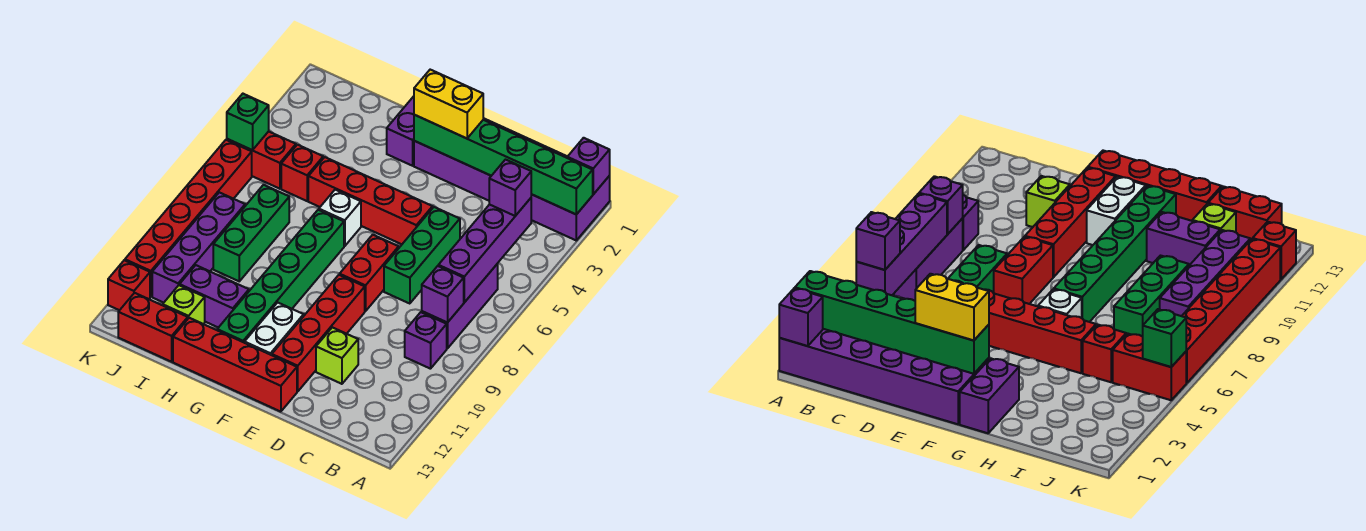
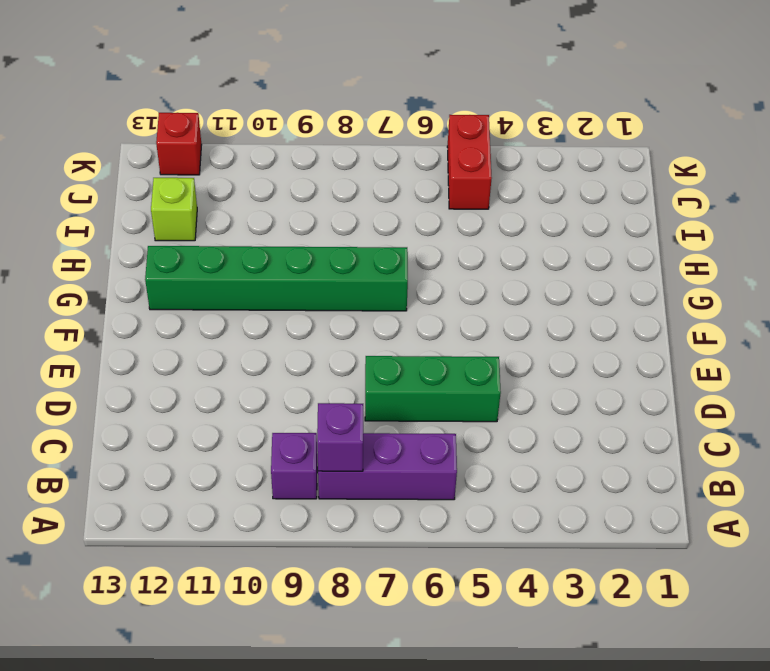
none -> purple brick A1:F2 level 1
none -> lime brick D11 level 1
none -> red brick E5:H5 level 1

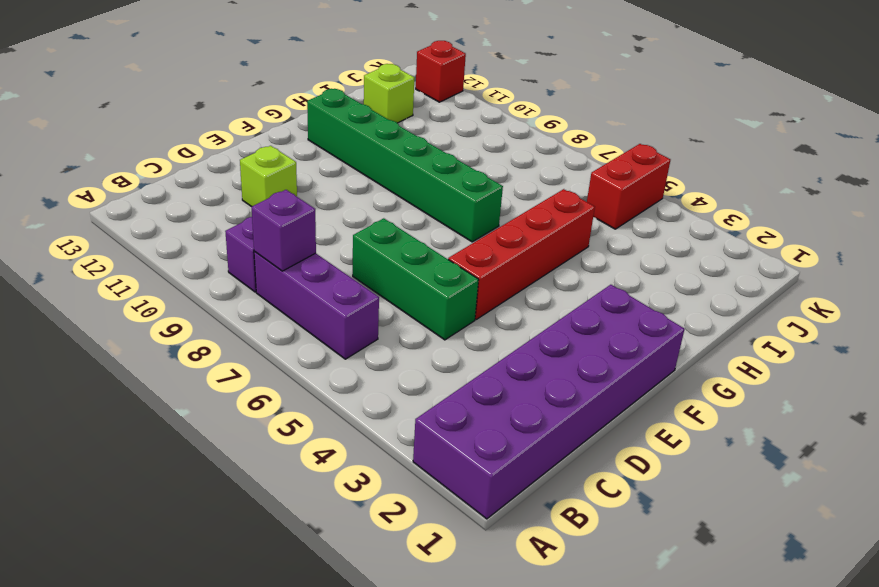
none -> red brick E7:E8 level 1
none -> red brick E9:E12 level 1
none -> red brick E13:H13 level 1

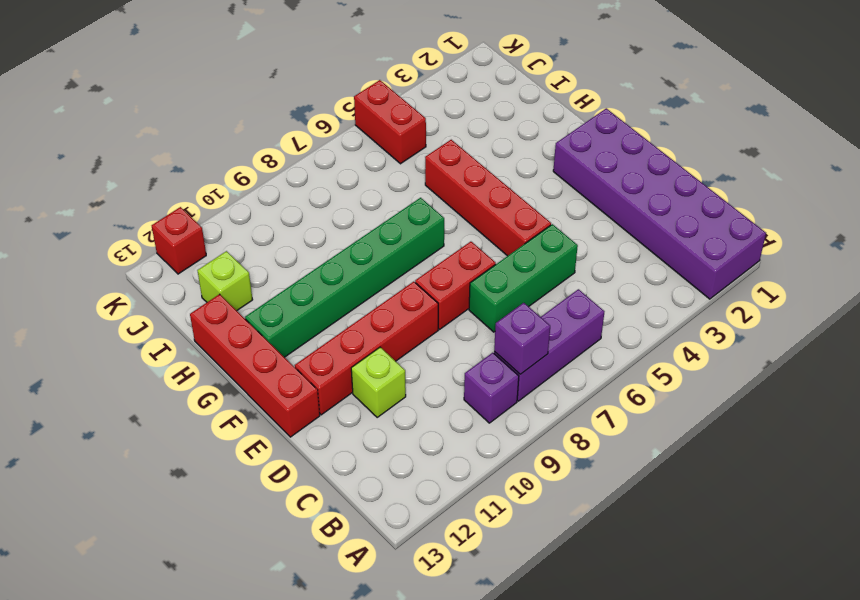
none -> white brick F11:F12 level 1
none -> purple brick G1:G2 level 1
none -> white brick G6 level 1

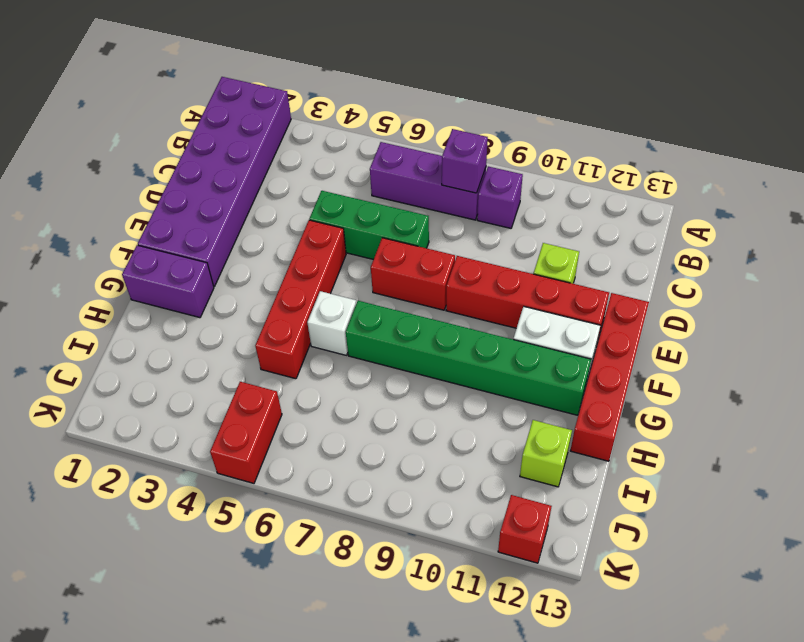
none -> purple brick H11:I11 level 1
none -> red brick I5 level 1
none -> green brick I7:I9 level 1

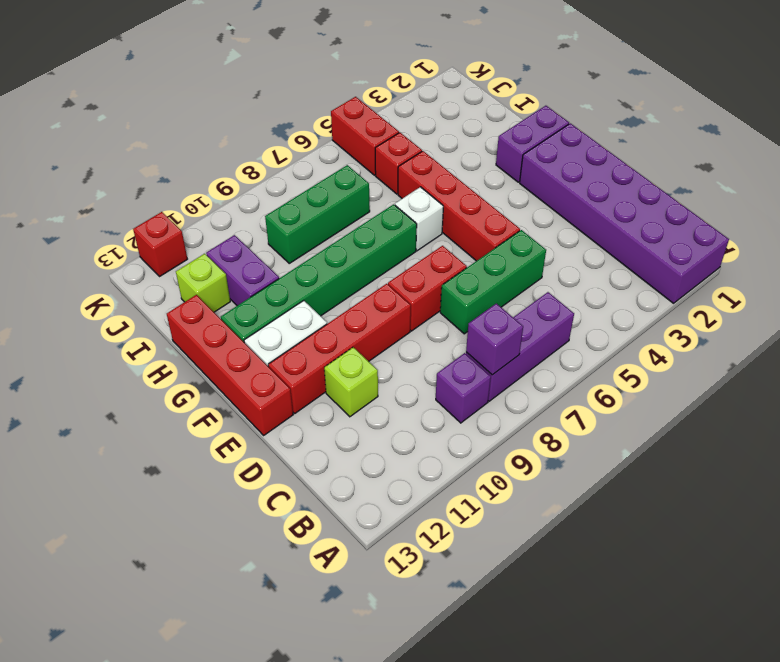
none -> red brick I13:J13 level 1
none -> purple brick J8:J11 level 1
none -> red brick K6:K11 level 1

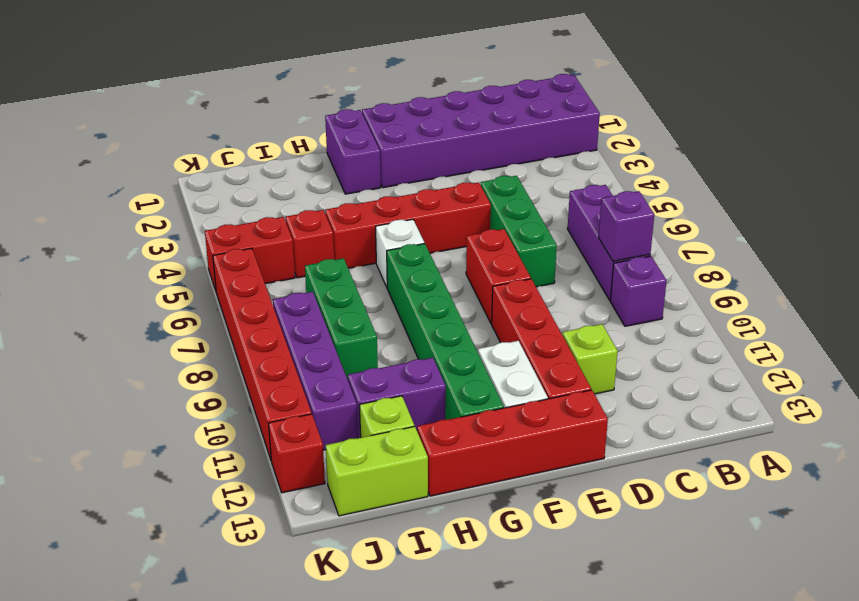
lime brick I13:J13 level 1 -> red brick I13:J13 level 1
none -> purple brick A1 level 2
none -> green brick A2:F2 level 2
none -> purple brick B4:B7 level 2

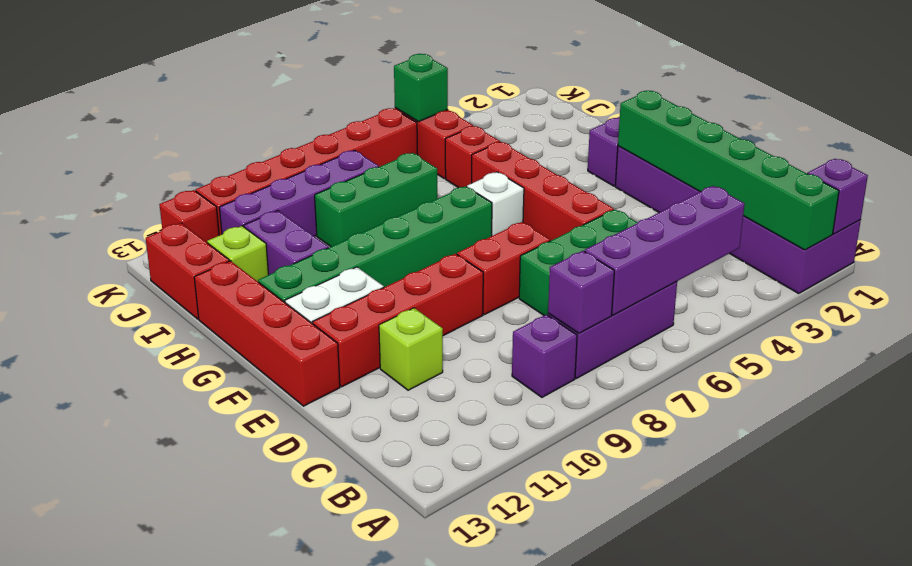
none -> purple brick B4 level 3
none -> yellow brick E2:F2 level 3

